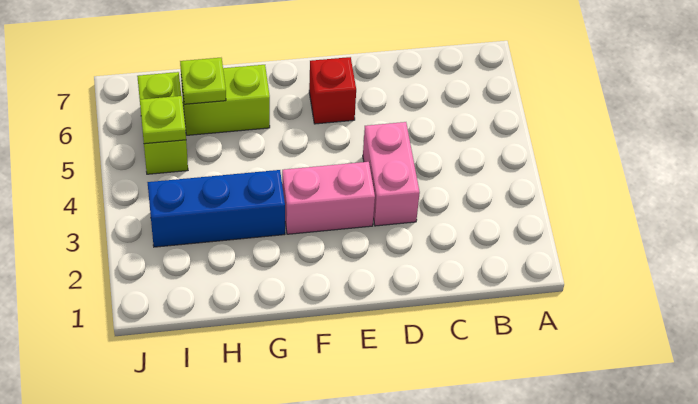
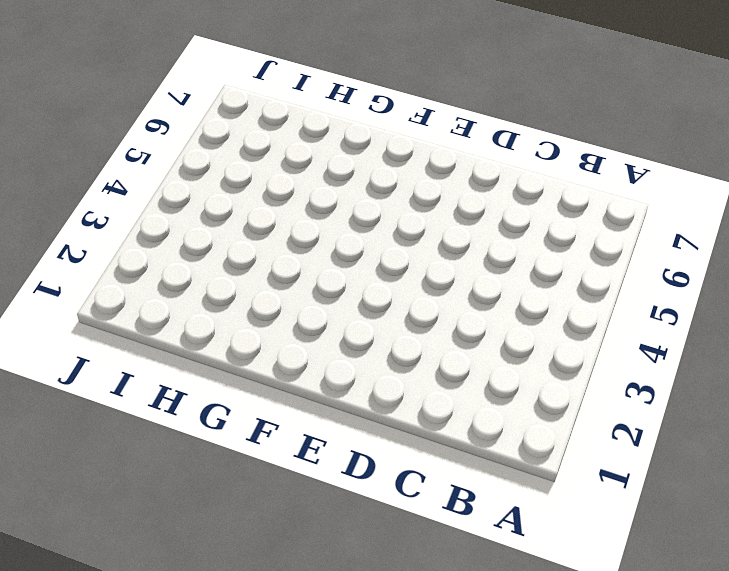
none -> pink brick D3:D4 level 1
none -> pink brick E3:F3 level 1

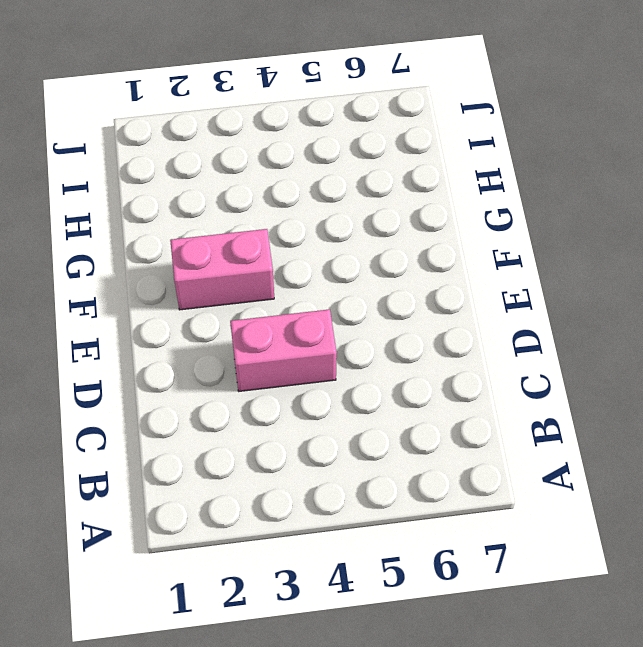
pink brick F2:F3 level 1 -> pink brick E3:F3 level 1
none -> red brick E6 level 1
none -> blue brick G3:I3 level 1

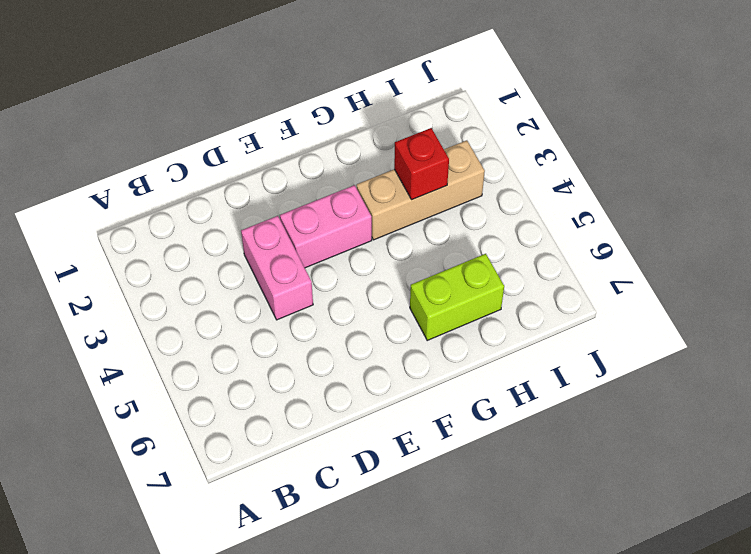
tan brick G3:I3 level 1 -> blue brick G3:I3 level 1
red brick H3 level 2 -> red brick E6 level 1
none -> lime brick I5:I6 level 1
none -> lime plate H6 level 2

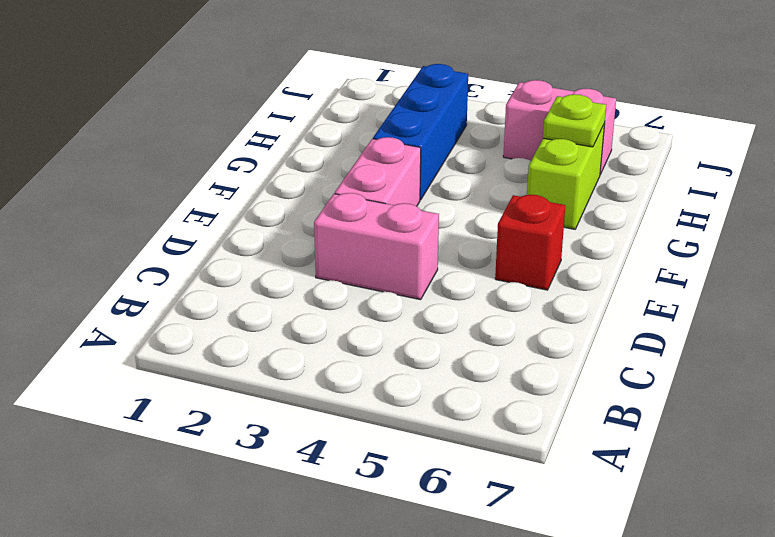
pink brick I5:I6 level 1 -> lime brick I5:I6 level 1
none -> lime plate I5 level 2

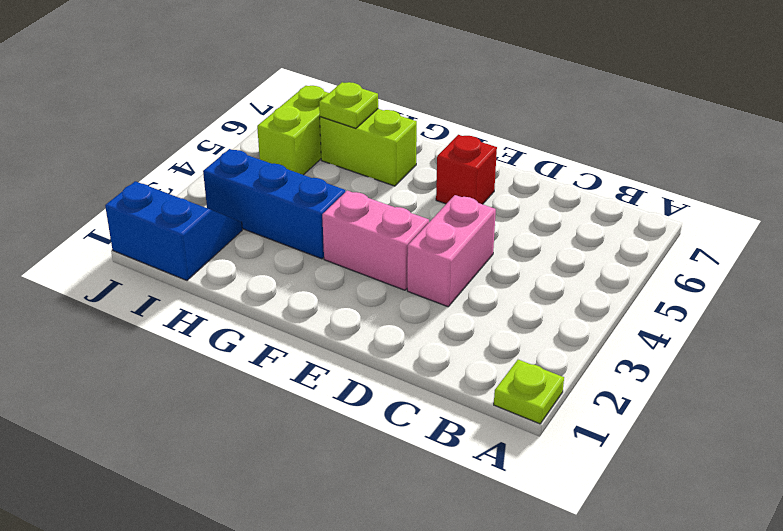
lime plate A1 level 1 -> lime plate I5 level 2
blue slope I1:J2 level 1 top 1 -> none

